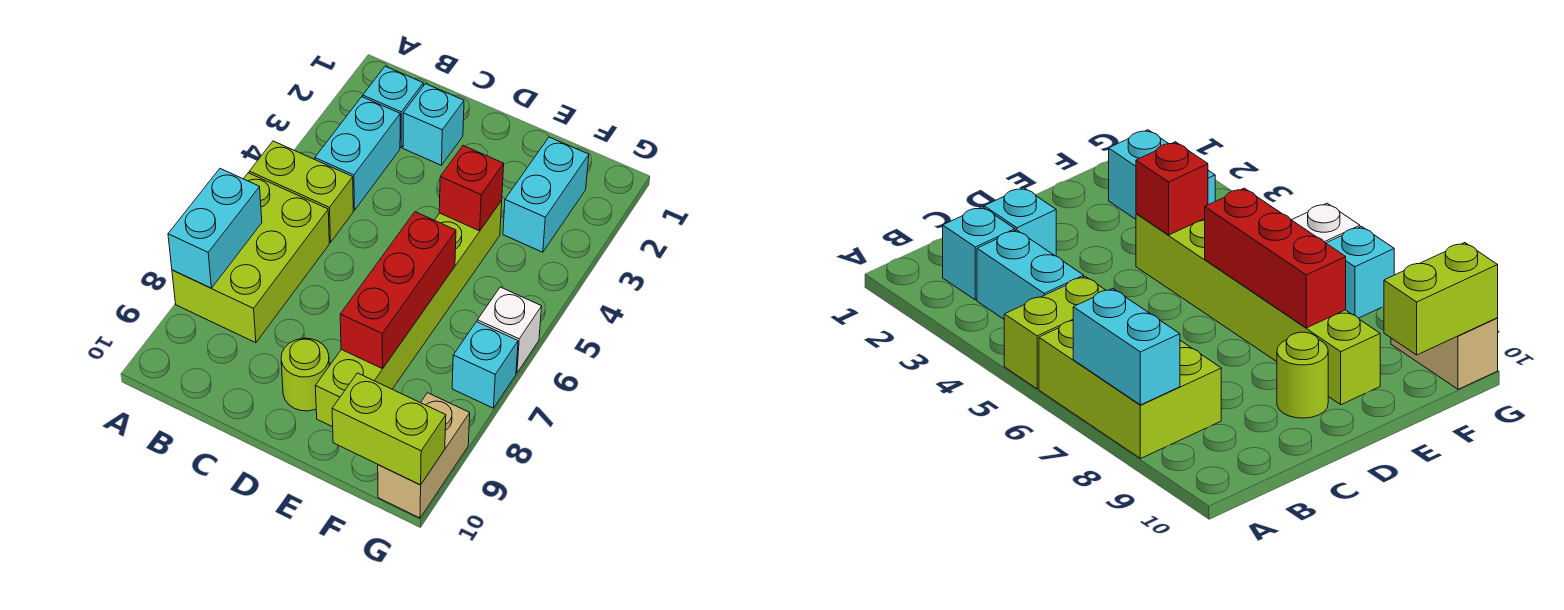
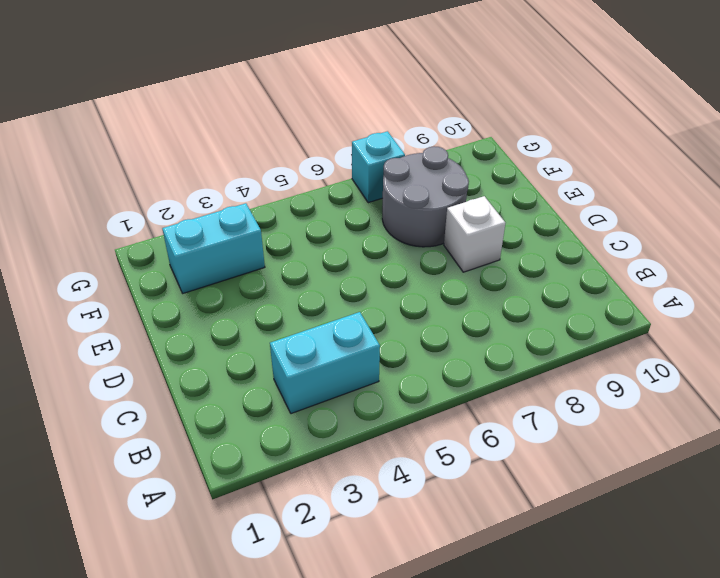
white brick D8 level 1 -> white brick G6 level 1
grey round brick E7:F8 level 1 -> lime brick E4:E9 level 1
none -> lime brick A5:B5 level 1
none -> lime brick A6:B8 level 1
none -> cyan brick B2 level 1

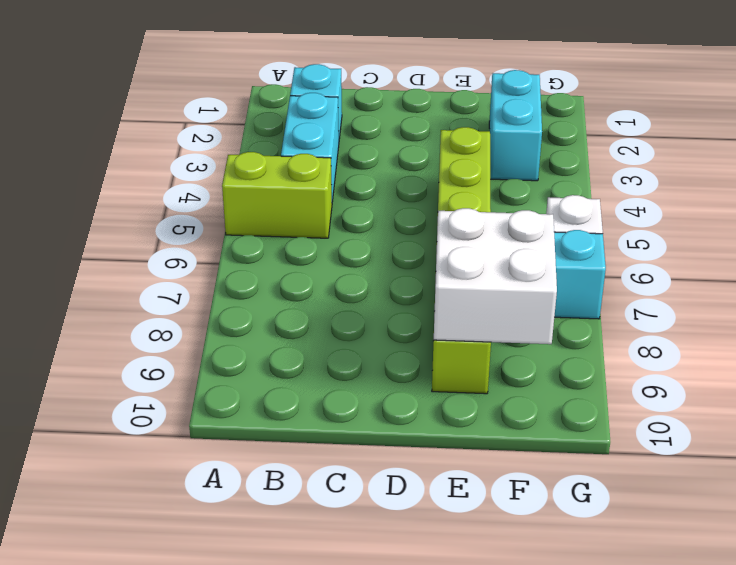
white brick E8:F9 level 2 -> red brick E6:E8 level 2
none -> lime brick A6:B8 level 1
none -> cyan brick C2 level 1
none -> lime round brick D9 level 1

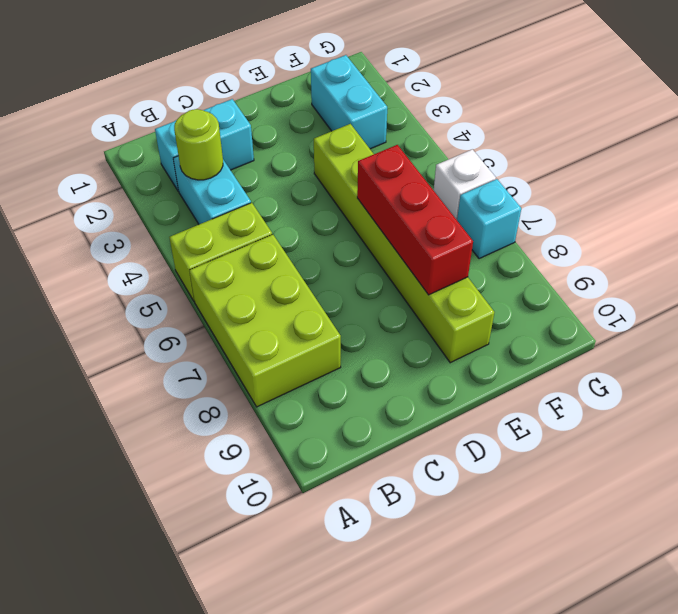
lime round brick B3 level 2 -> lime round brick D9 level 1
none -> tan brick G9:G10 level 1
none -> cyan brick A7:A8 level 2
none -> red brick E4 level 2

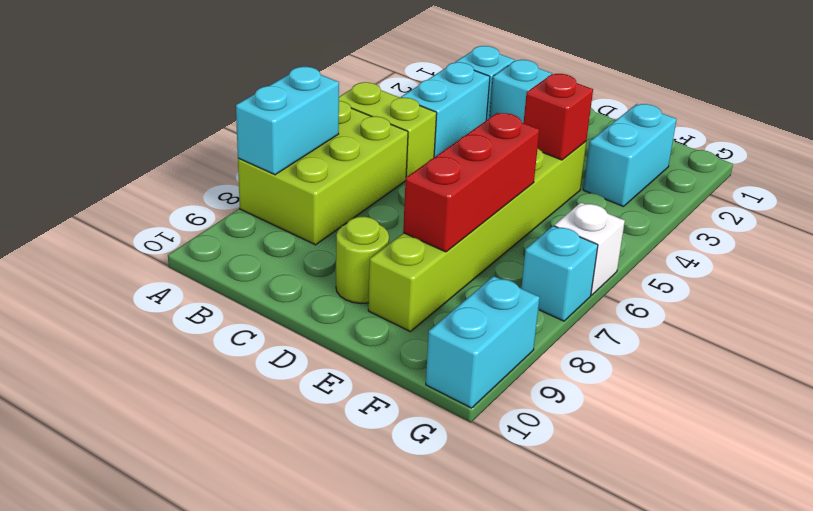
cyan brick G9:G10 level 1 -> tan brick G9:G10 level 1
none -> lime brick F10:G10 level 2

